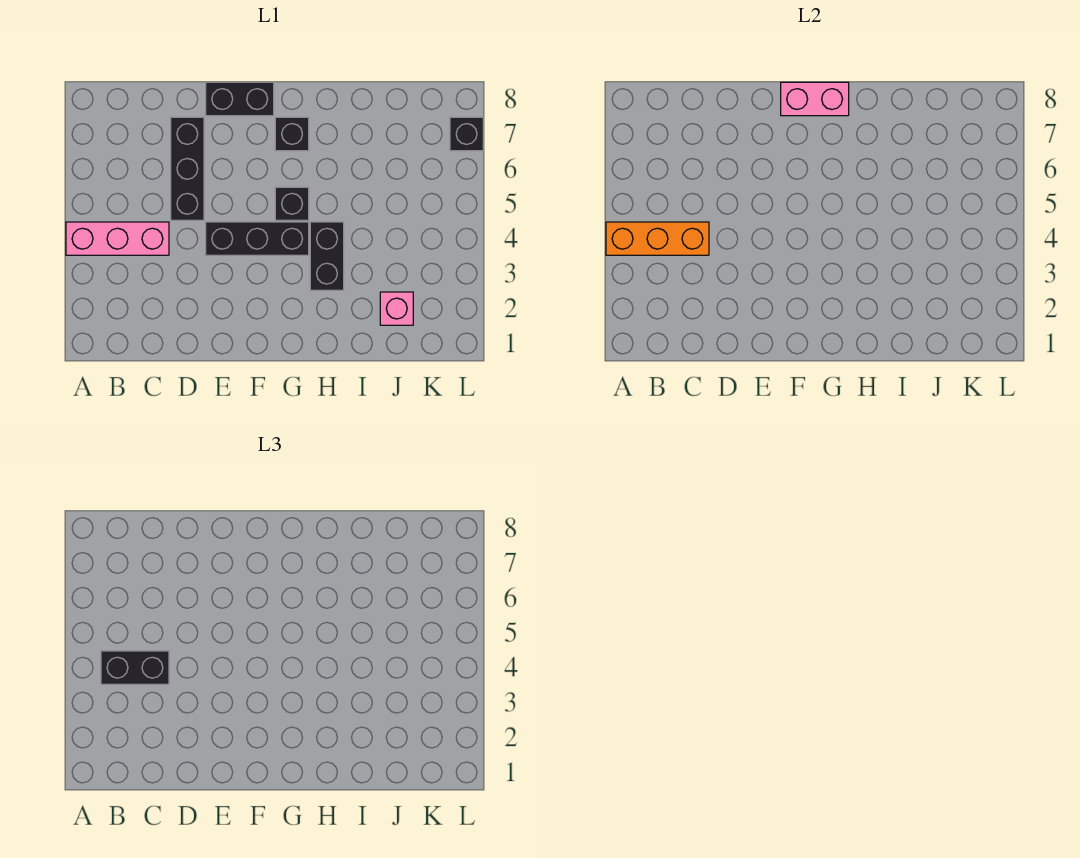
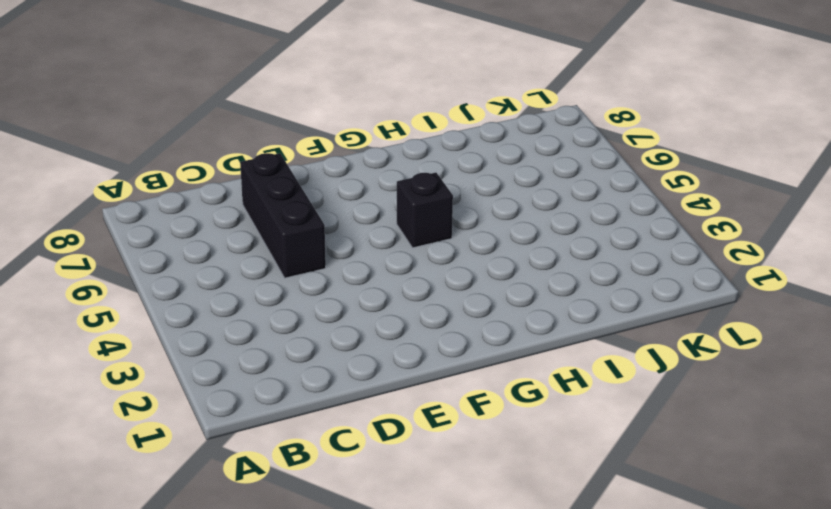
none -> pink brick A4:C4 level 1
none -> black brick E4:G4 level 1
none -> black brick E8:F8 level 1

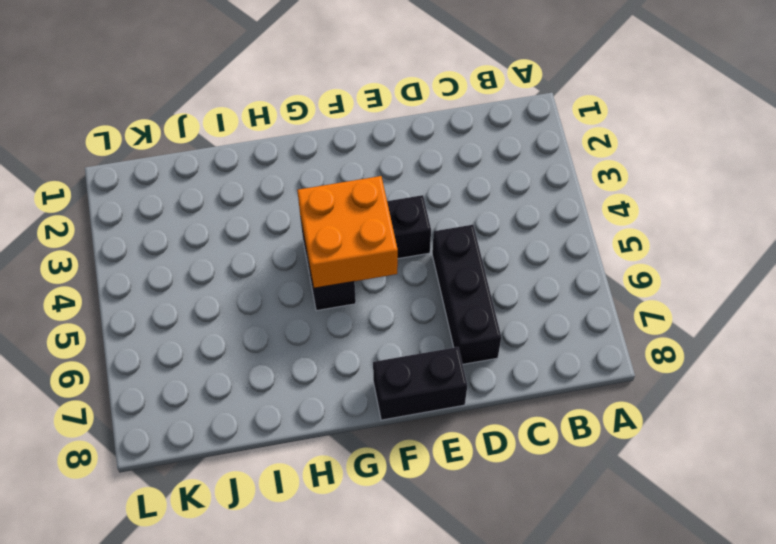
orange brick F4:G5 level 2 -> none
none -> pink brick A4:C4 level 1
none -> black brick G7 level 1
none -> black brick H3:H4 level 1

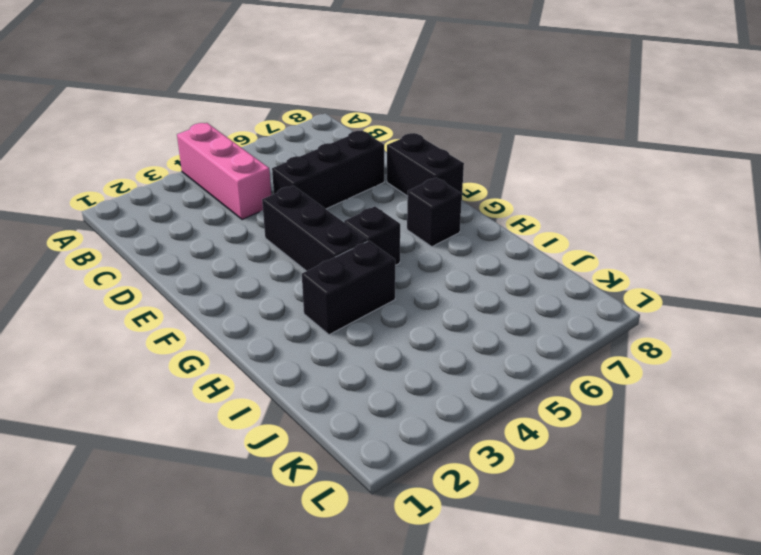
none -> pink brick J2 level 1
none -> black brick L7 level 1
none -> orange brick A4:C4 level 2

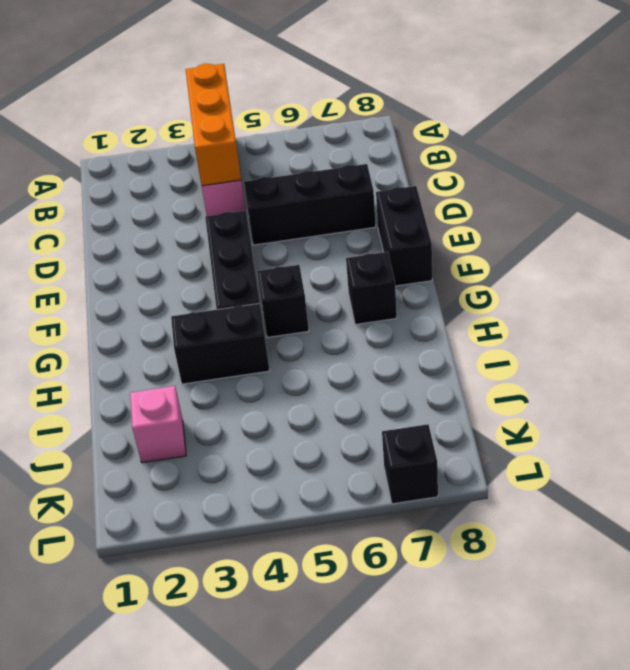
none -> pink brick F8:G8 level 2
none -> black brick B4:C4 level 3

